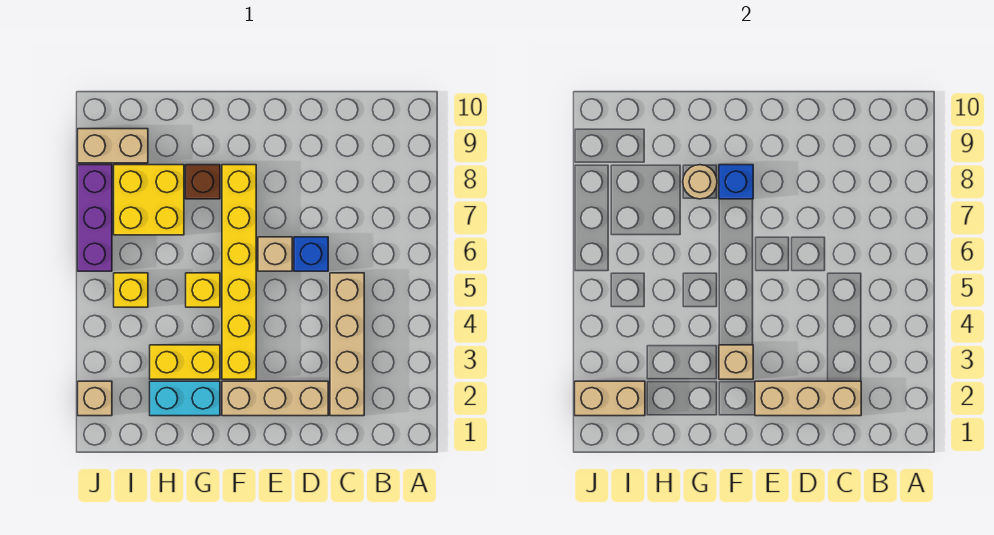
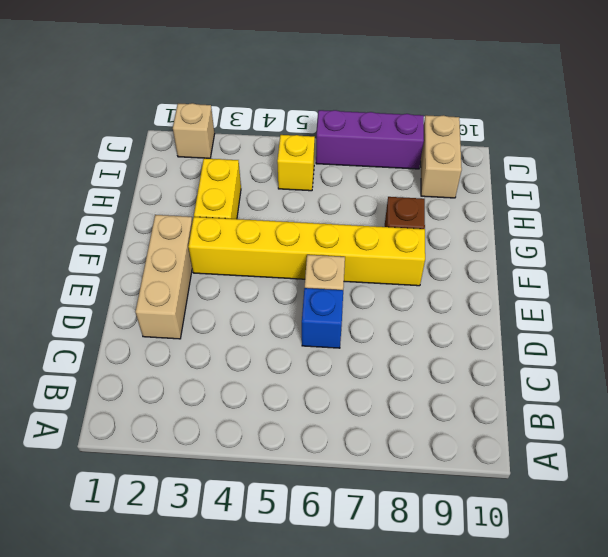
none -> tan brick C2:C5 level 1
none -> cyan brick G2:H2 level 1
none -> yellow brick G5 level 1

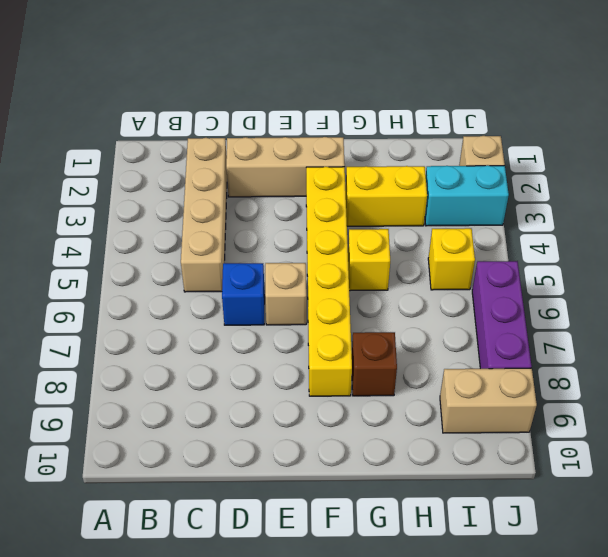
cyan brick I3:J3 level 1 -> cyan brick G2:H2 level 1
none -> yellow brick H7:I8 level 1
none -> tan brick C2:E2 level 2
none -> tan brick F3 level 2

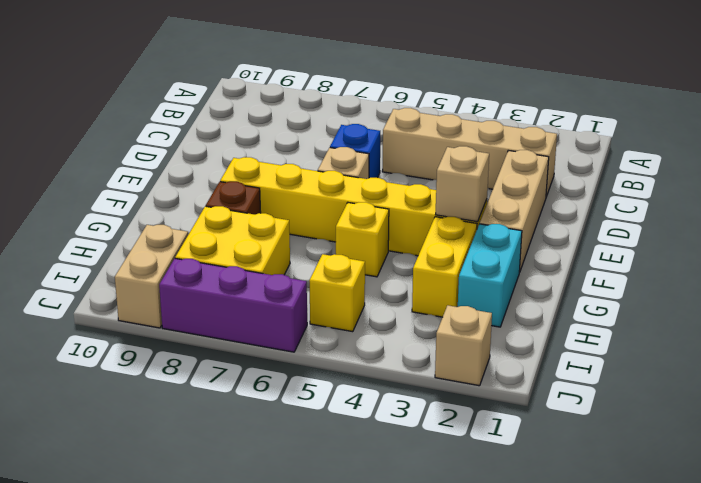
none -> tan brick C2:E2 level 2
none -> blue brick F8 level 2
none -> tan round brick G8 level 2

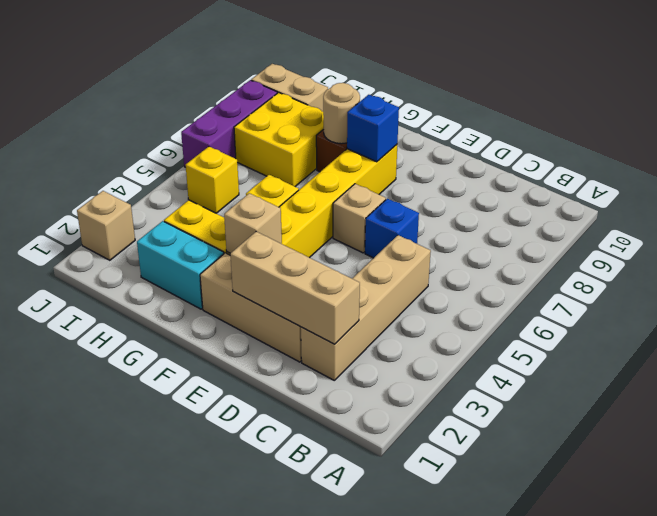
none -> tan brick I2:J2 level 2

